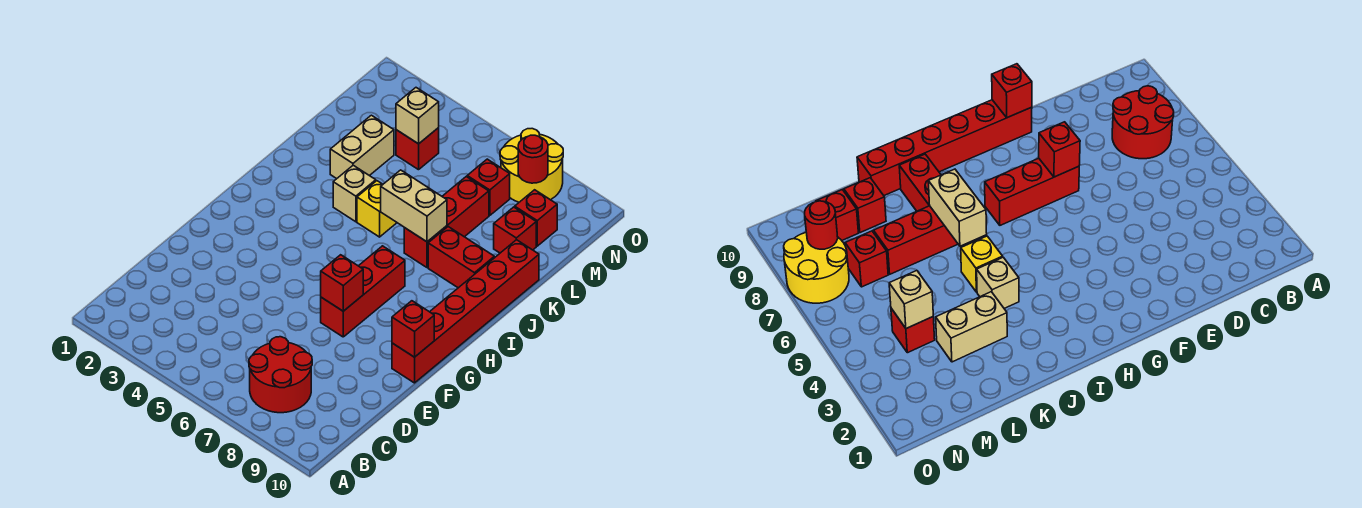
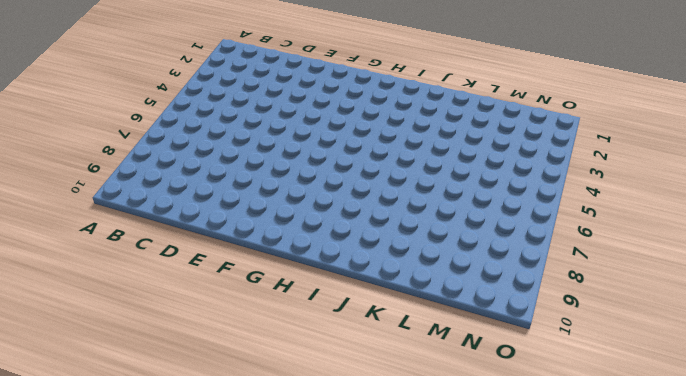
none -> red round brick B7:C8 level 1
none -> red brick F7:H7 level 1
none -> red brick F10:K10 level 1

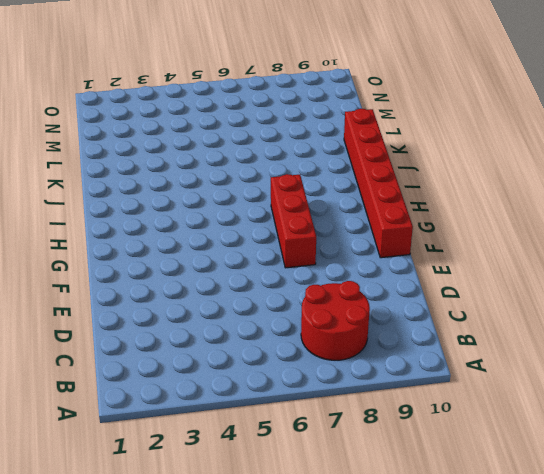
none -> tan brick J4 level 1
none -> yellow brick J5 level 1
none -> red brick J7:L7 level 1

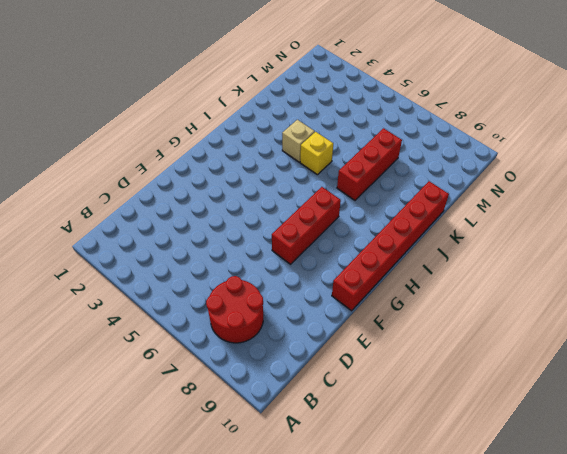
none -> red brick J8:J9 level 1
none -> tan brick K3:L3 level 1
none -> red brick L9 level 1

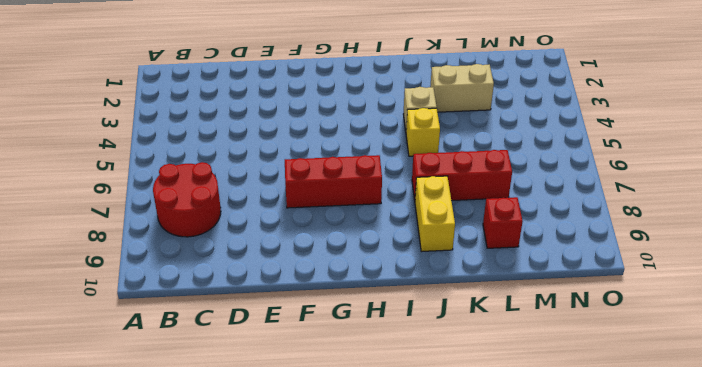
yellow brick J8:J9 level 1 -> red brick J8:J9 level 1
none -> red brick F10:K10 level 1
none -> red brick M4 level 1
none -> red brick M7 level 1

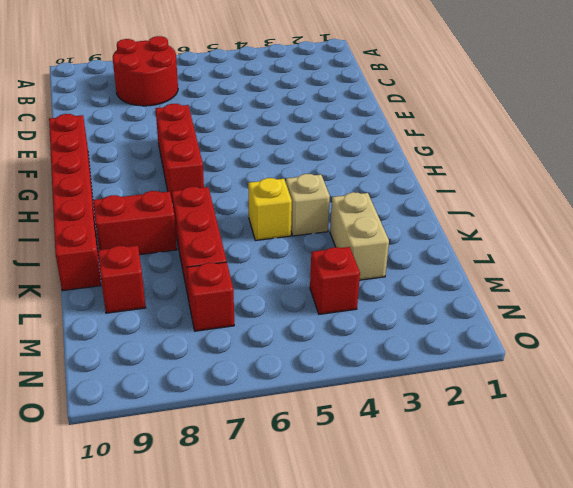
none -> red brick M9 level 1
none -> yellow round brick N7:O8 level 1
none -> red brick F7 level 2

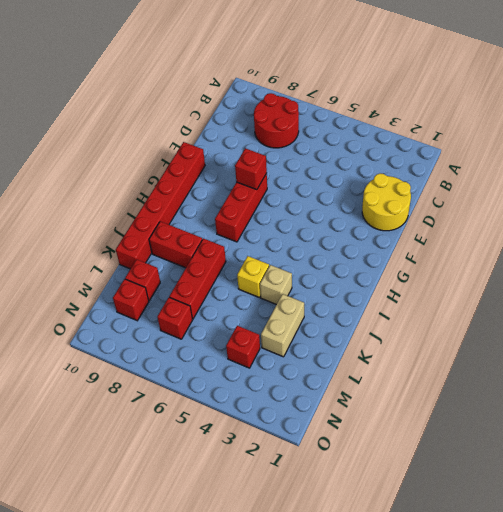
yellow round brick D1:E2 level 1 -> yellow round brick N7:O8 level 1
none -> red brick F10 level 2
none -> tan brick J6:J7 level 2
none -> tan brick M4 level 2

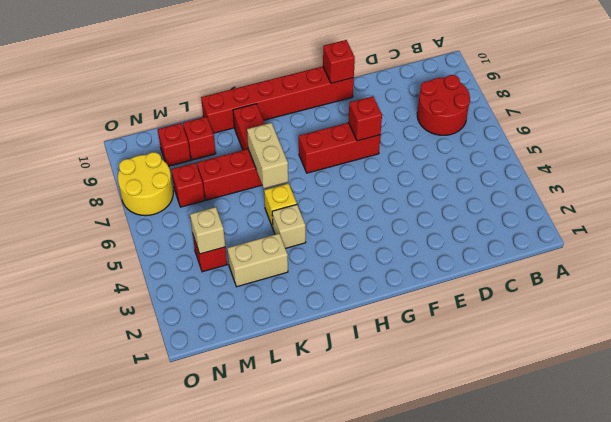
none -> red round brick N8 level 2

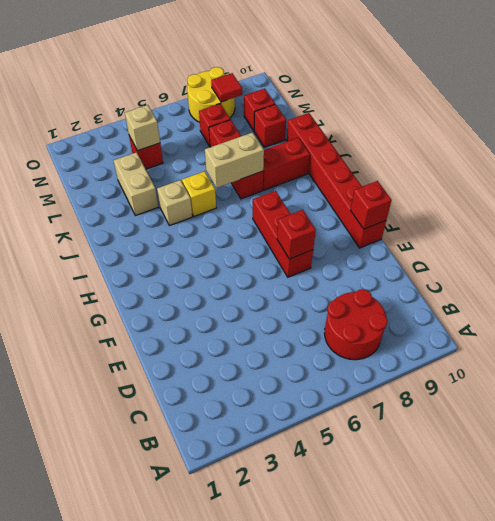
red tile N8 level 2 -> red round brick N8 level 2

